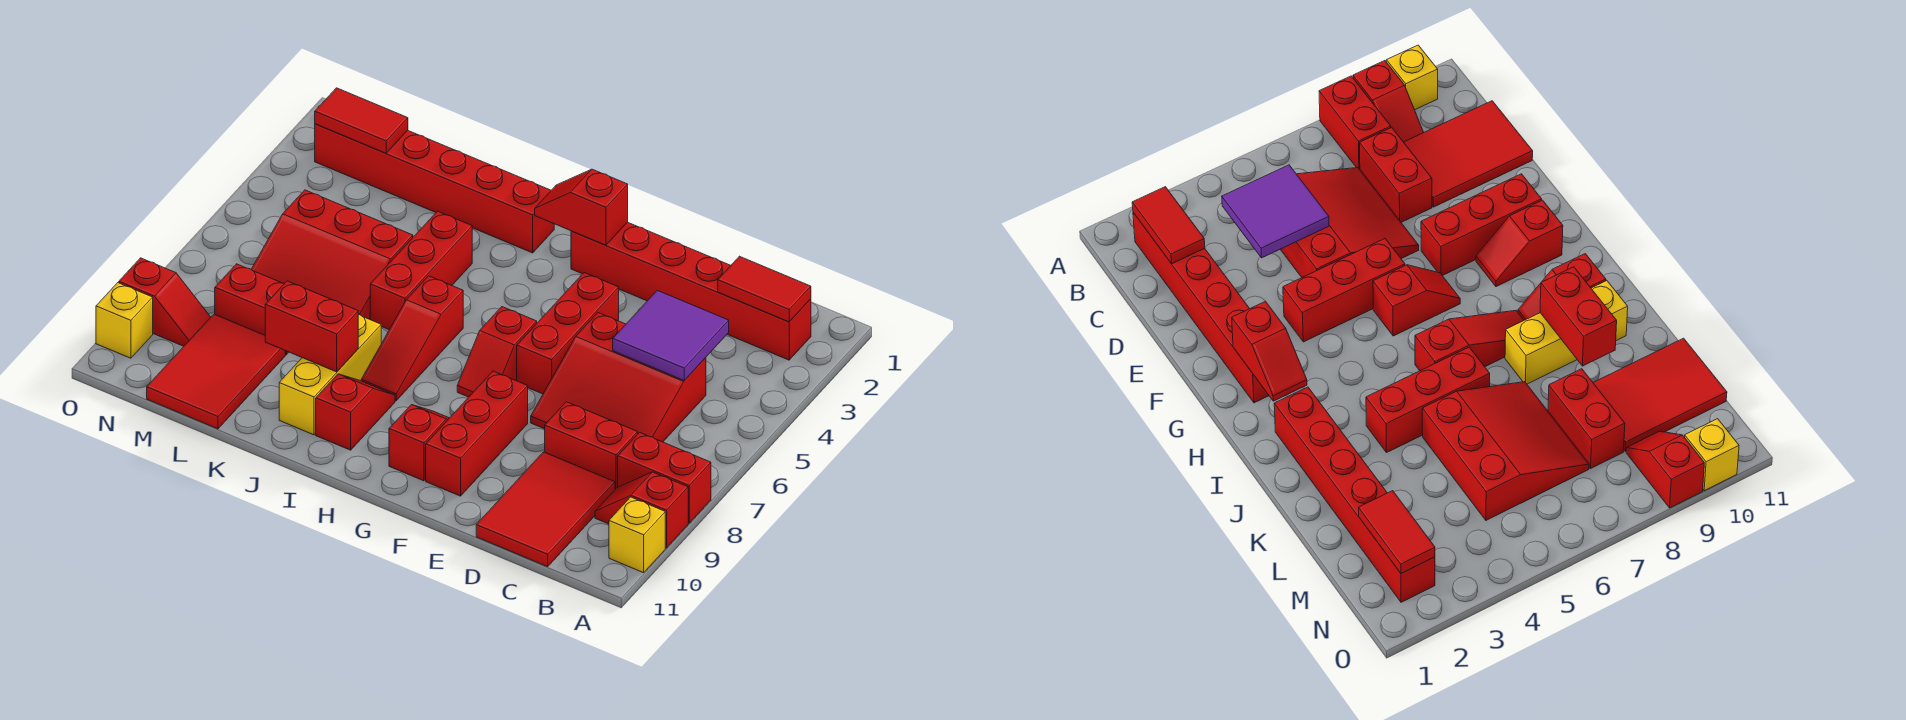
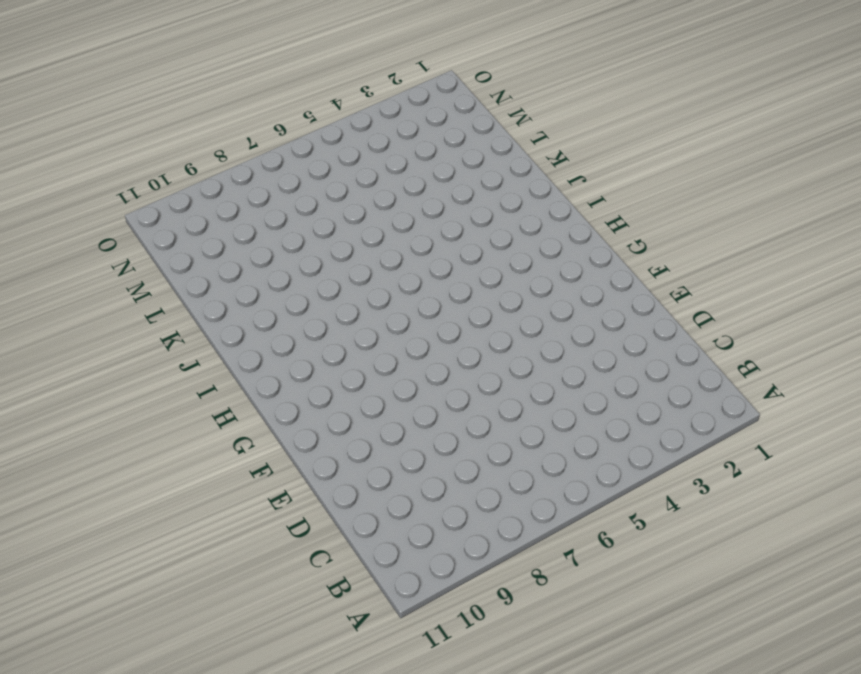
none -> red brick A8:B8 level 1
none -> red slope A9:B9 level 1 top A
none -> yellow brick A10 level 1

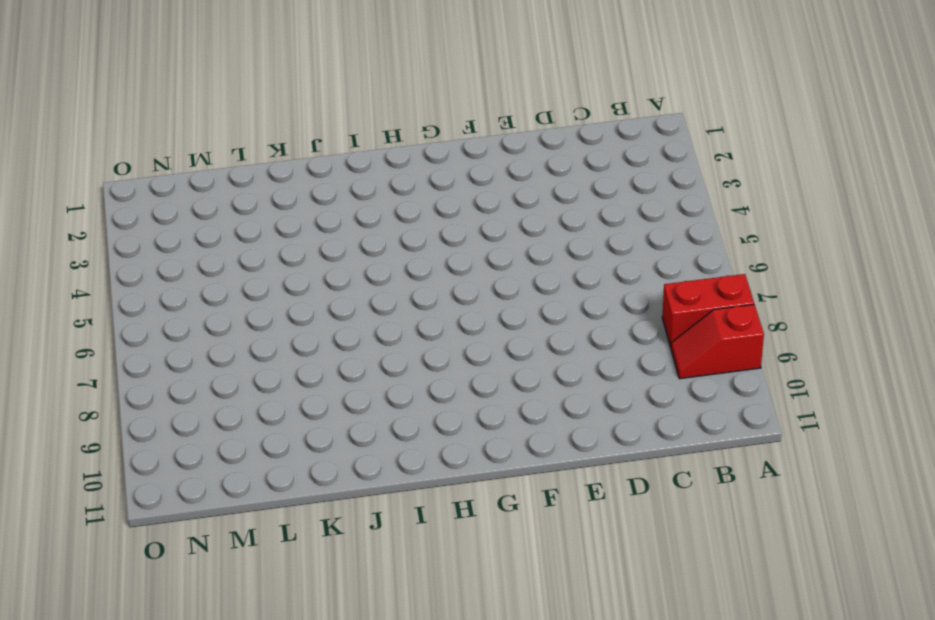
none -> yellow brick A10 level 1
none -> red brick B2:G2 level 1
none -> red slope C5:E7 level 1 top 5

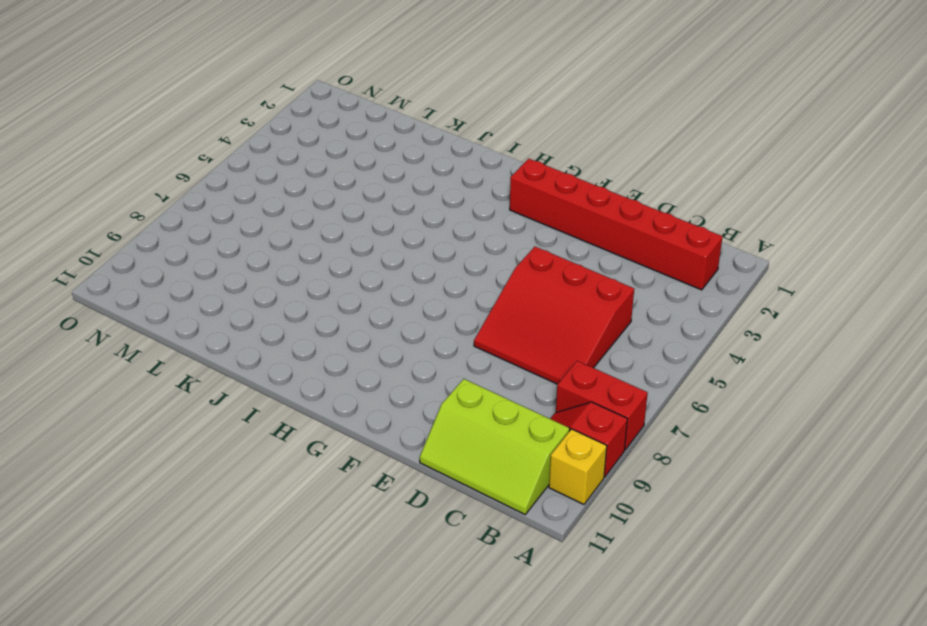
lime slope B10:D11 level 1 top 10 -> red tile C9:D11 level 1
none -> red brick C8:D8 level 1
none -> red brick F4:F6 level 1
none -> red brick F8:F10 level 1

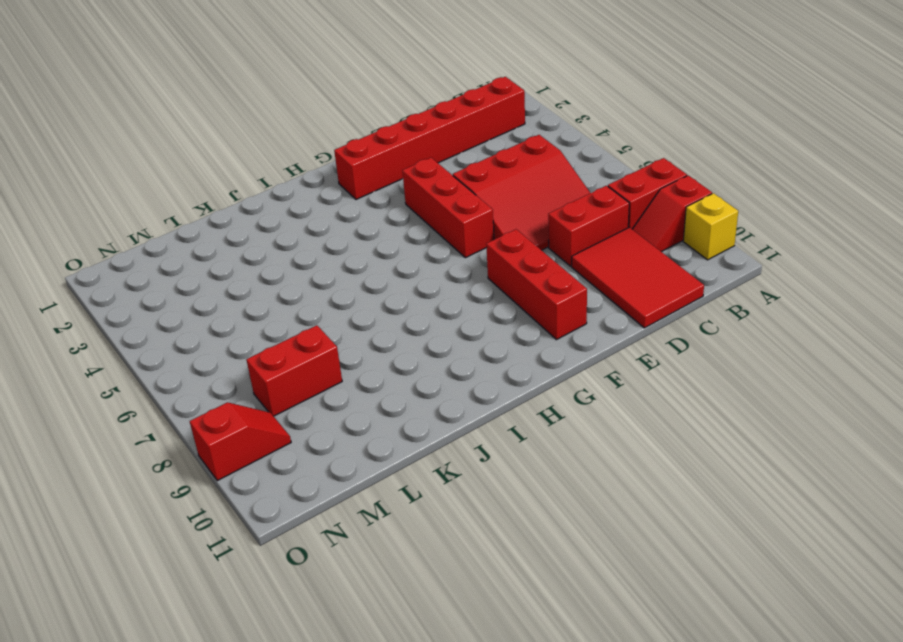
none -> red slope G6:G7 level 1 top 6
none -> red slope G9:G10 level 1 top 10
none -> red brick I2:N2 level 1

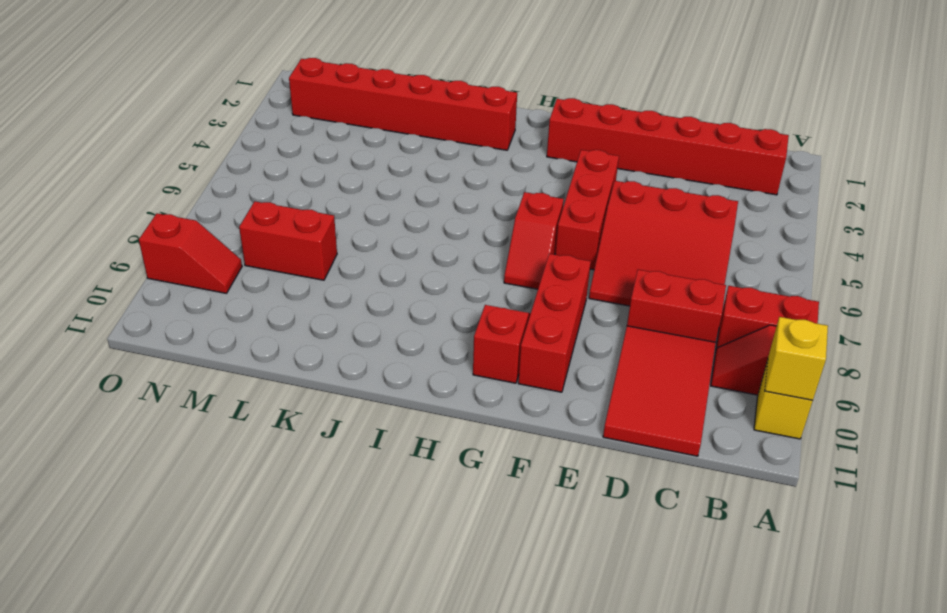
yellow brick A10 level 2 -> yellow brick O10 level 1
none -> red slope I6:I8 level 1 top 6
none -> red slope I9:I10 level 1 top 10
none -> red brick J4:J6 level 1

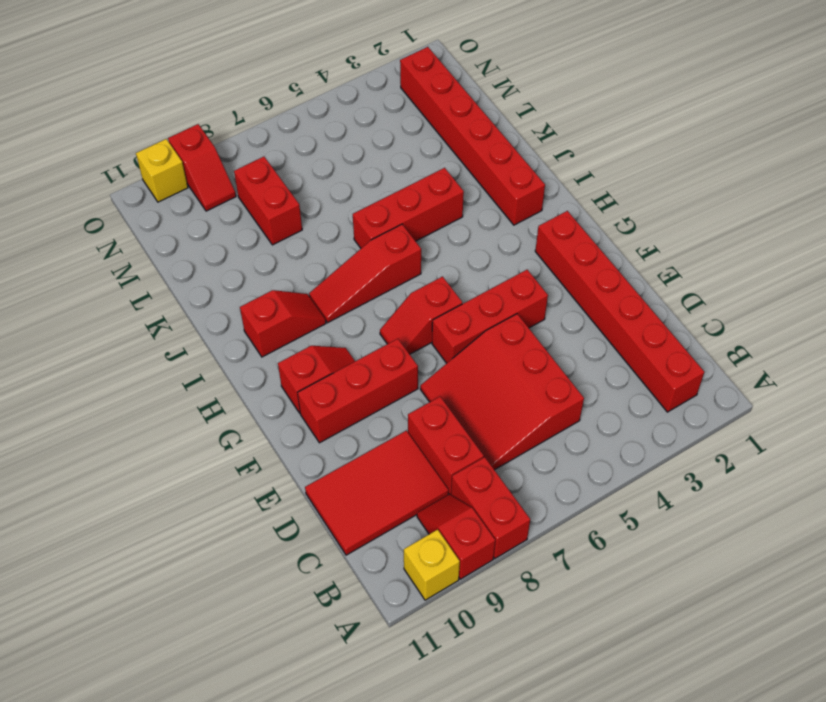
none -> yellow brick J8:J10 level 1
none -> red slope K5:M7 level 1 top 5
none -> red tile L9:M11 level 1

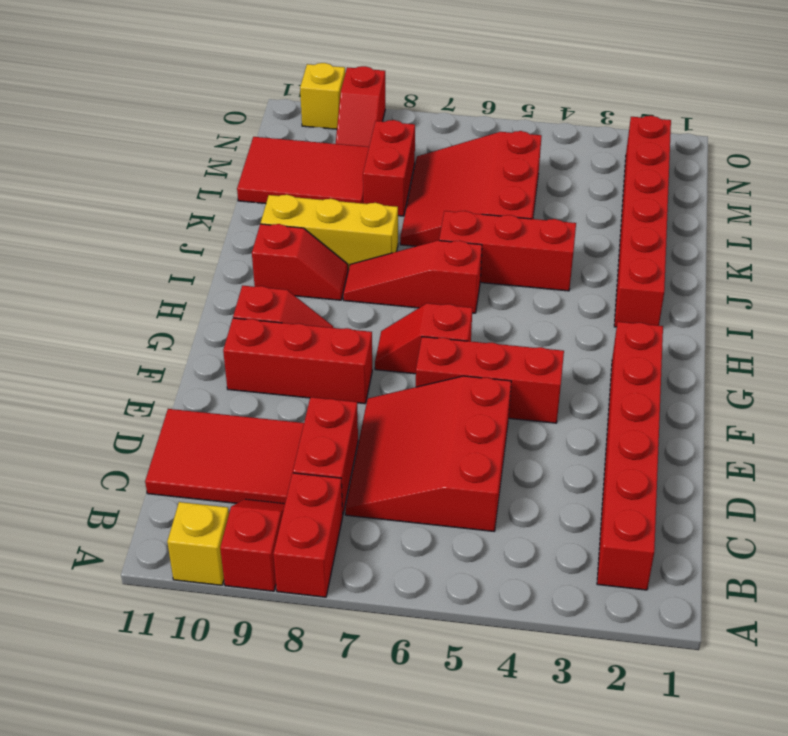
none -> red tile B2:C2 level 2
none -> purple tile C4:D5 level 2
none -> red slope G2:H2 level 2 top G

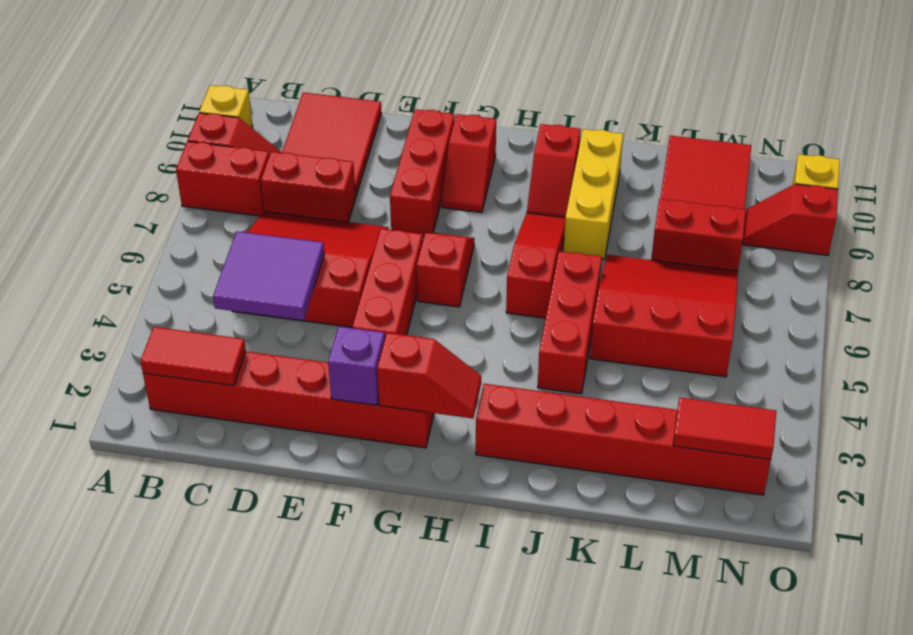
purple brick F2 level 2 -> none
none -> red brick J9:K9 level 2

